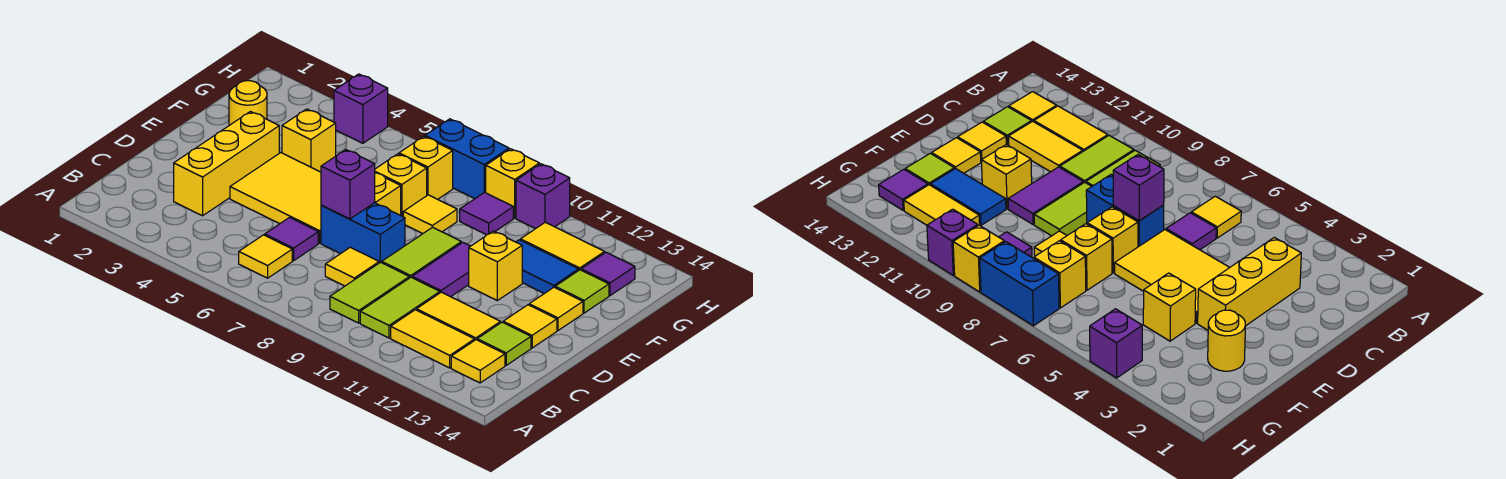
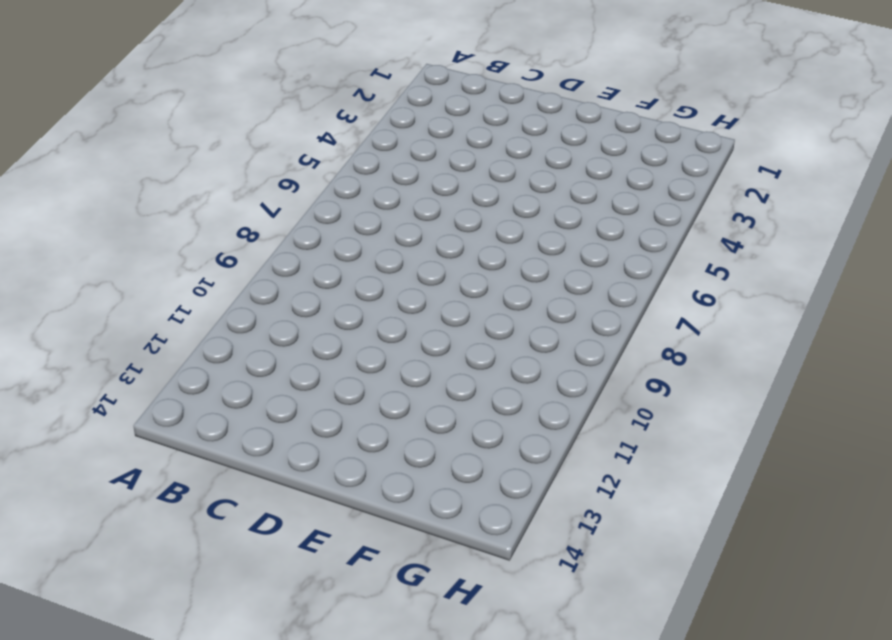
none -> yellow tile B6 level 1
none -> lime tile B9:C9 level 1
none -> lime tile B10:C10 level 1
none -> yellow tile B11:B12 level 1

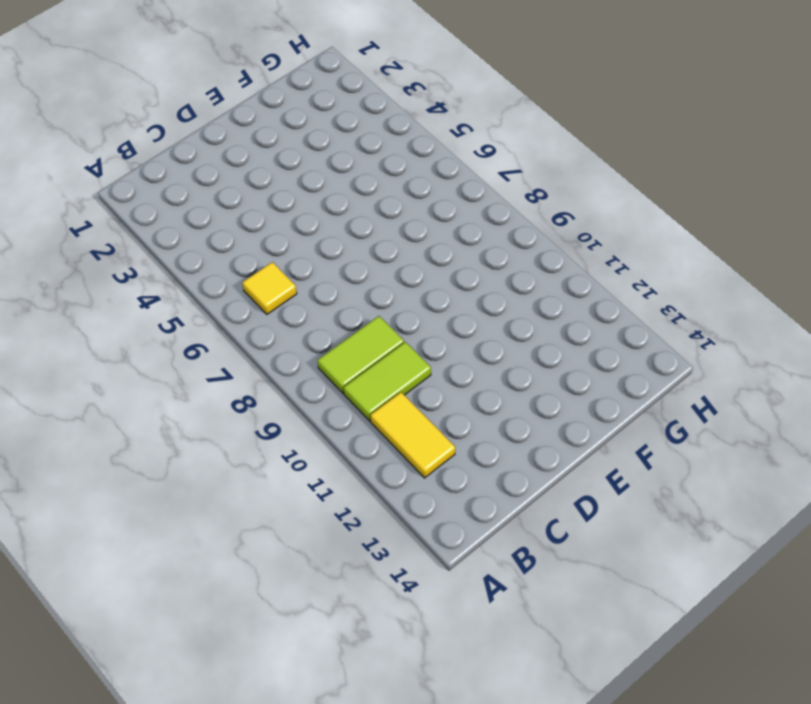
none -> yellow tile B13 level 1
none -> yellow brick C3:E3 level 1
none -> purple tile C6 level 1
none -> yellow tile C8 level 1

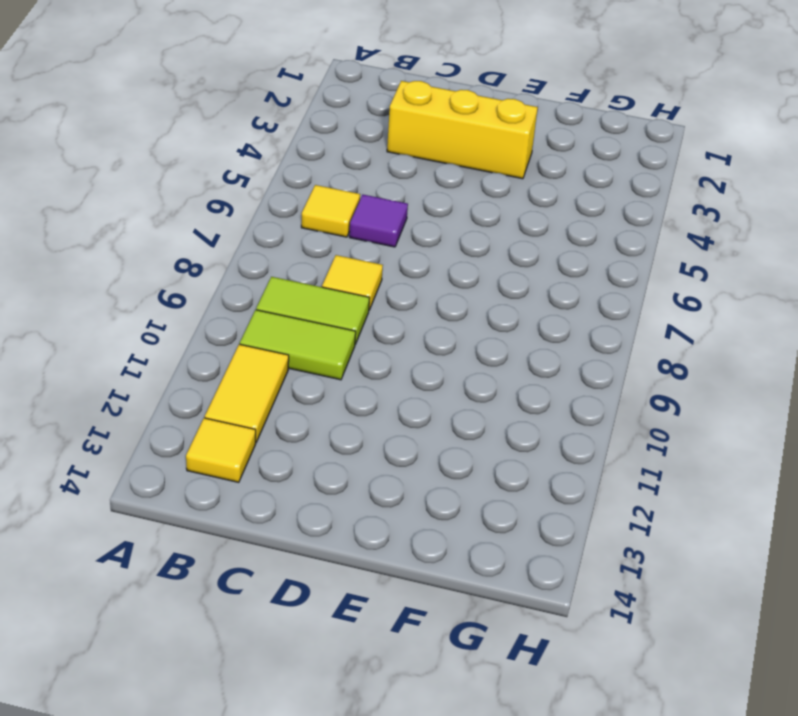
none -> yellow tile C11:C12 level 1
none -> lime tile C13 level 1
none -> yellow tile D4:E6 level 1
none -> blue brick D7:D8 level 1

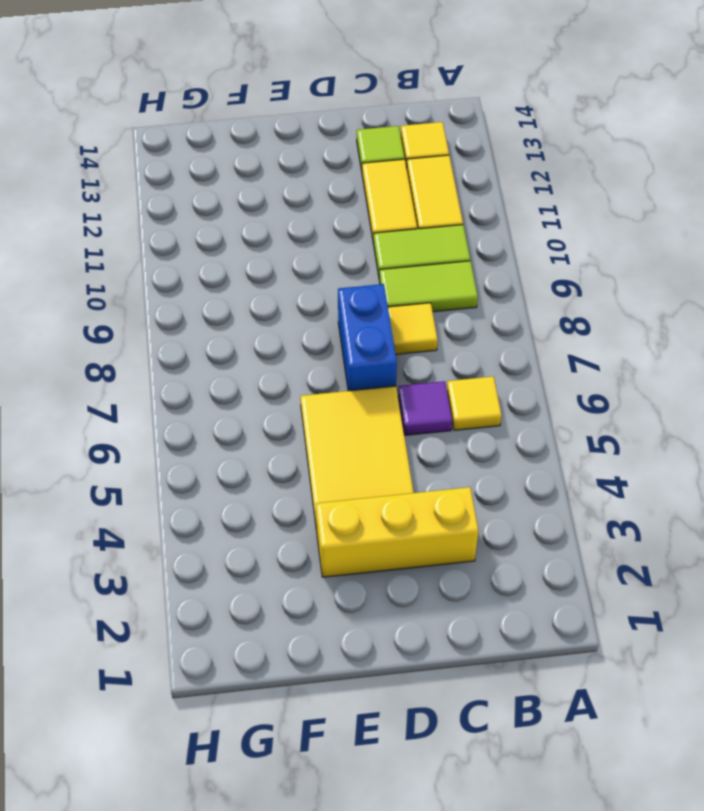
none -> lime tile D9:E9 level 1
none -> purple tile D10:E10 level 1
none -> yellow tile D13 level 1
none -> yellow brick E7 level 1

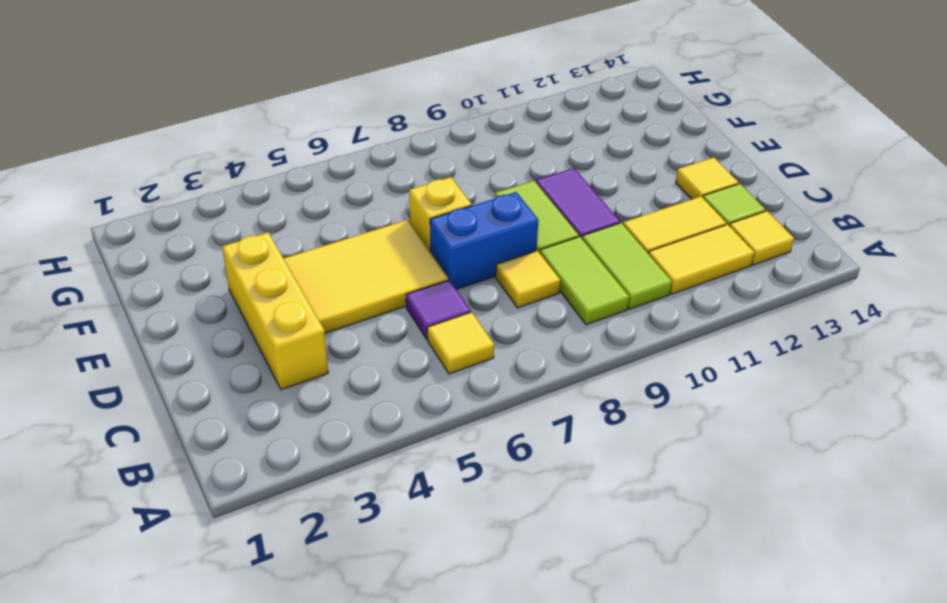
none -> yellow brick E11 level 1
none -> yellow tile E13 level 1
none -> yellow round brick F2 level 1
none -> yellow brick F4 level 1

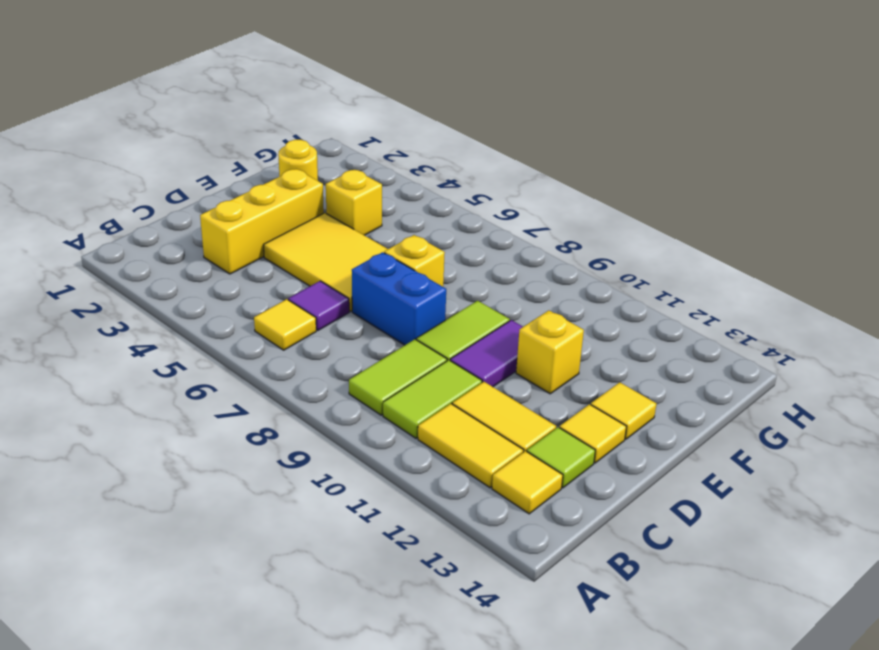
none -> yellow tile C8 level 1
none -> yellow brick F7 level 1
none -> yellow tile F8 level 1
none -> blue tile F11:F12 level 1

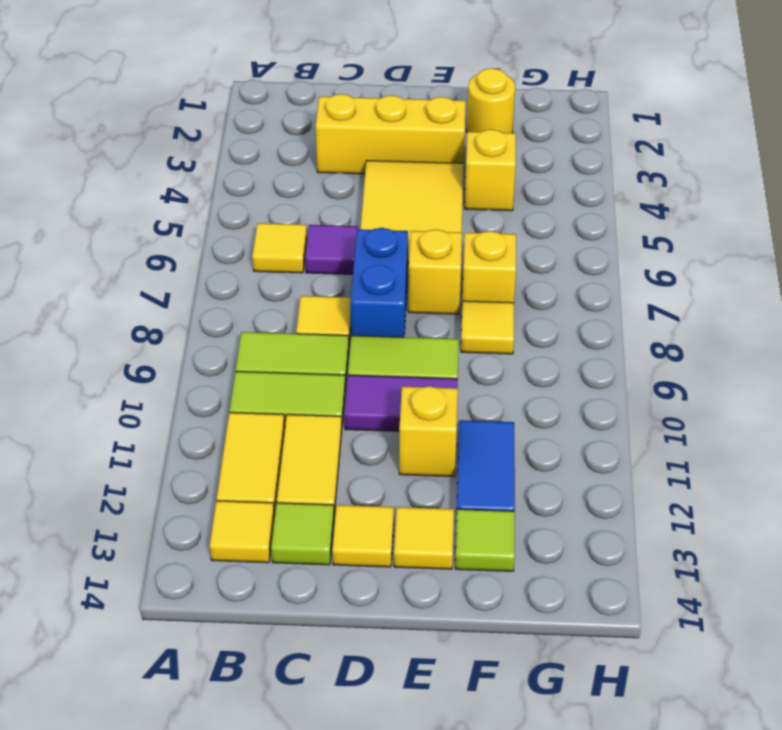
none -> yellow brick G7 level 1
none -> purple tile G9 level 1
none -> yellow tile G11:G12 level 1
none -> purple tile G13 level 1

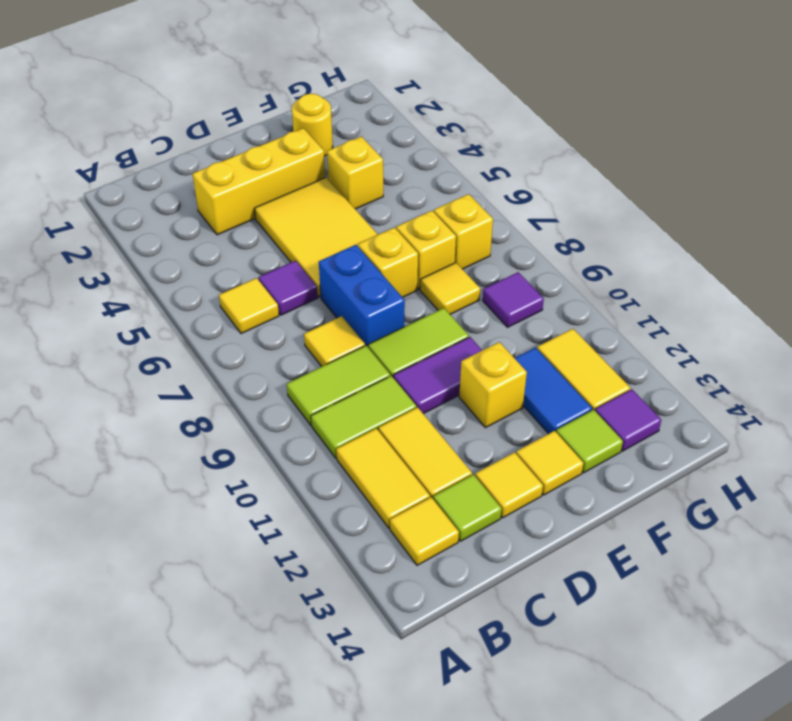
none -> purple brick H4 level 1
none -> blue brick H7:H8 level 1
none -> yellow brick H9 level 1
none -> purple brick H10 level 1

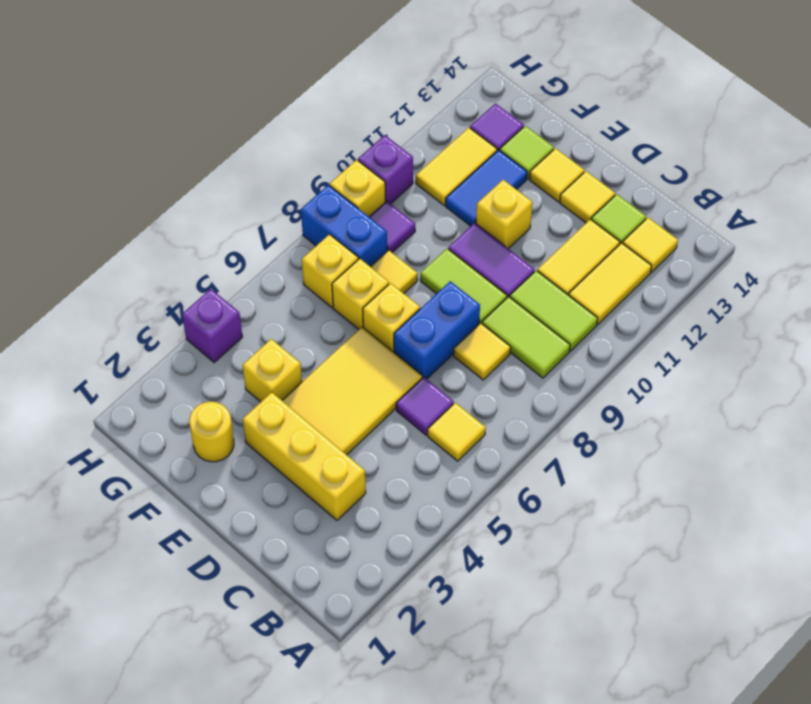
blue brick G8:H8 level 1 -> blue brick H7:H8 level 1
none -> purple brick D7 level 2

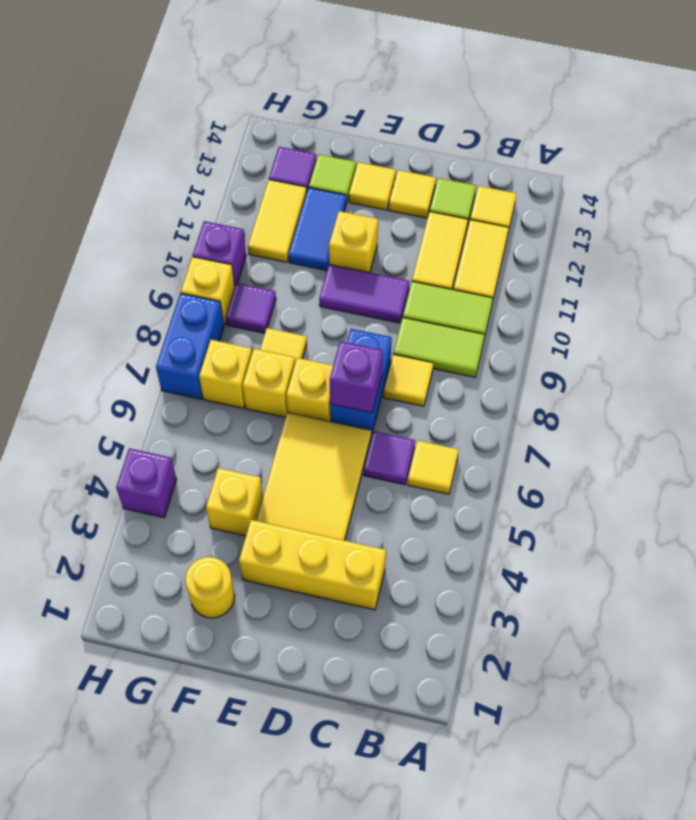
none -> lime tile D9:E9 level 1

